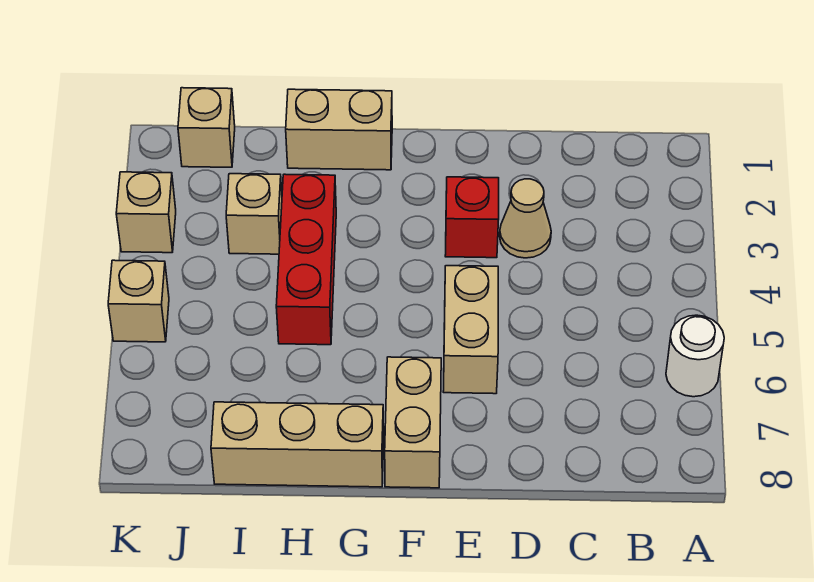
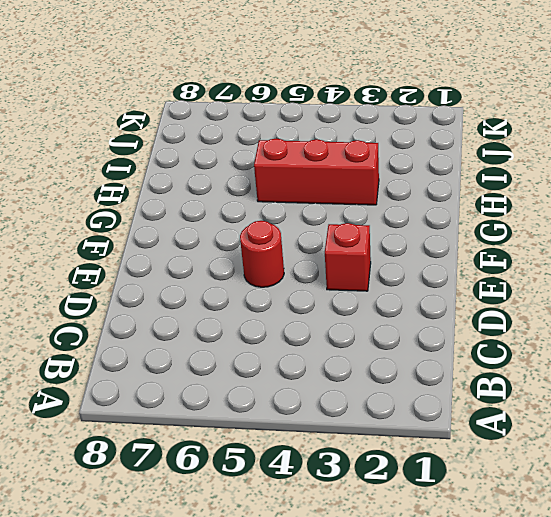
red round brick E5 level 1 -> tan brick E5:E6 level 1
none -> white round brick A6 level 1
none -> tan cone D3 level 1
none -> tan brick F7:F8 level 1

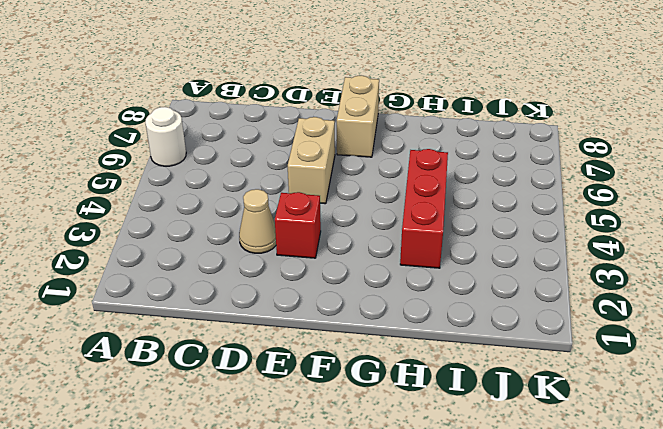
none -> tan brick G1:H1 level 1
none -> tan brick G8:I8 level 1
none -> tan brick I3 level 1

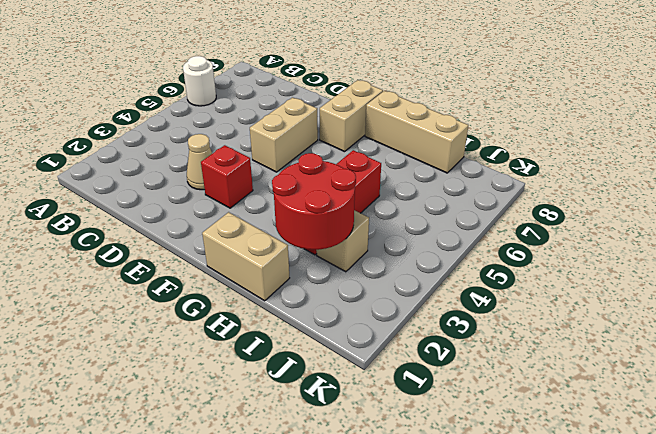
red round brick H2:I3 level 2 -> none
none -> tan brick J1 level 1
none -> tan brick K3 level 1
none -> tan brick K5 level 1

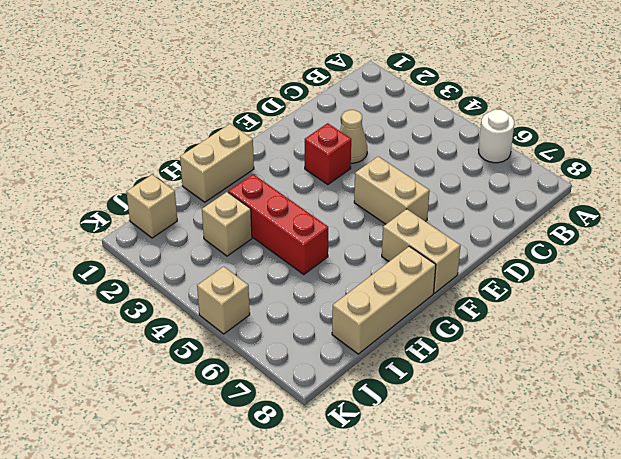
none -> tan brick K3 level 1

